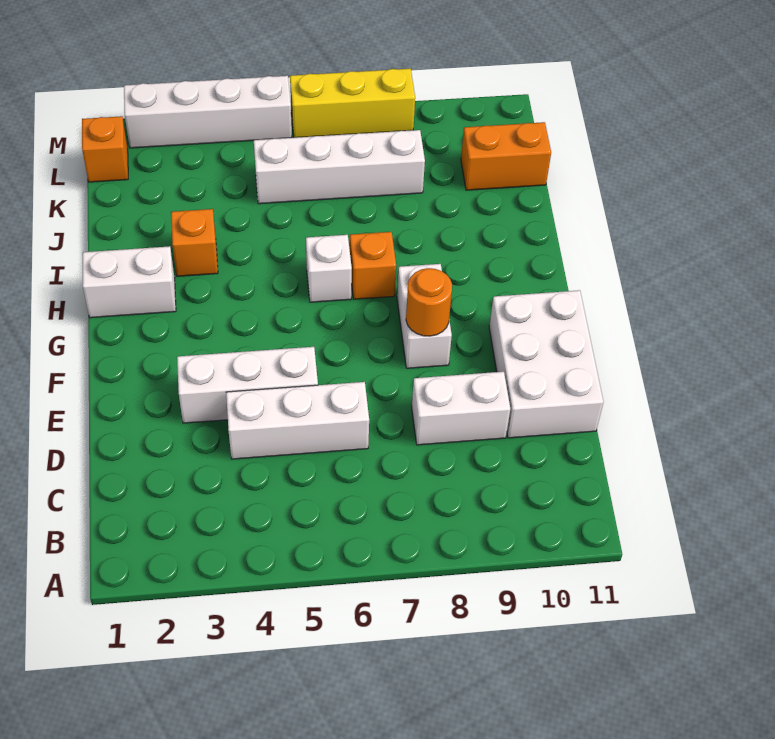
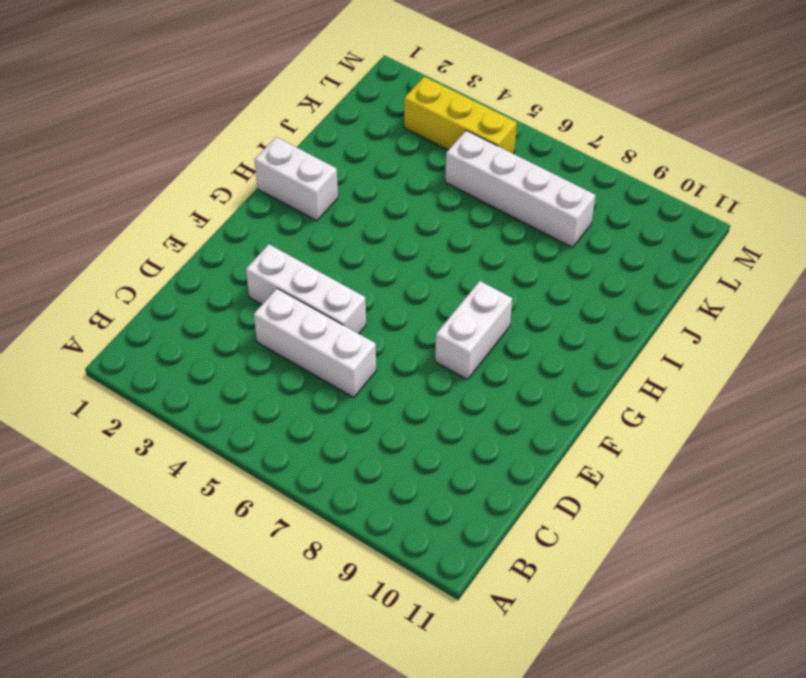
yellow brick L3:L5 level 1 -> yellow brick M6:M8 level 1
none -> white brick D8:D9 level 1
none -> white brick D10:F11 level 1
none -> white brick H6 level 1

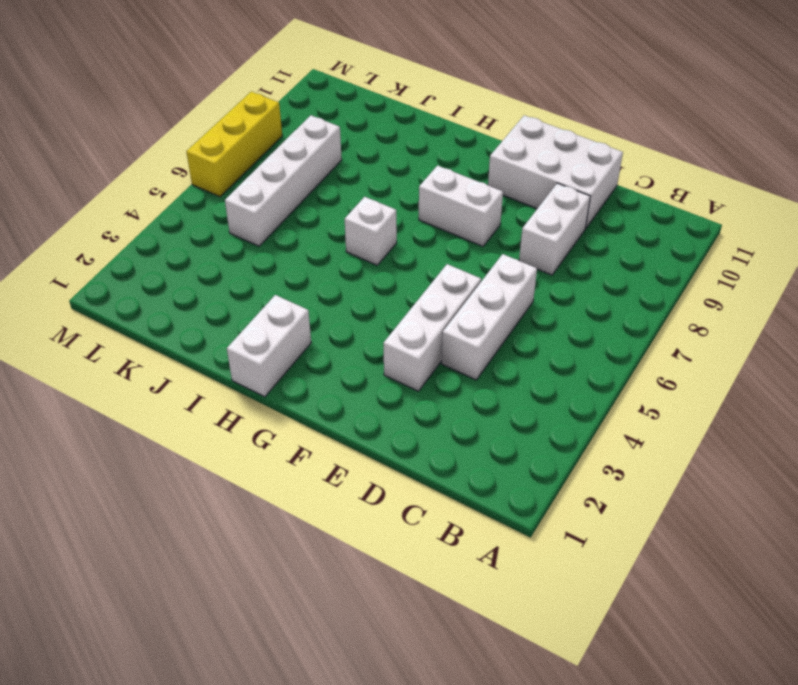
none -> orange brick H7 level 1
none -> orange brick I3 level 1
none -> orange brick K10:K11 level 1

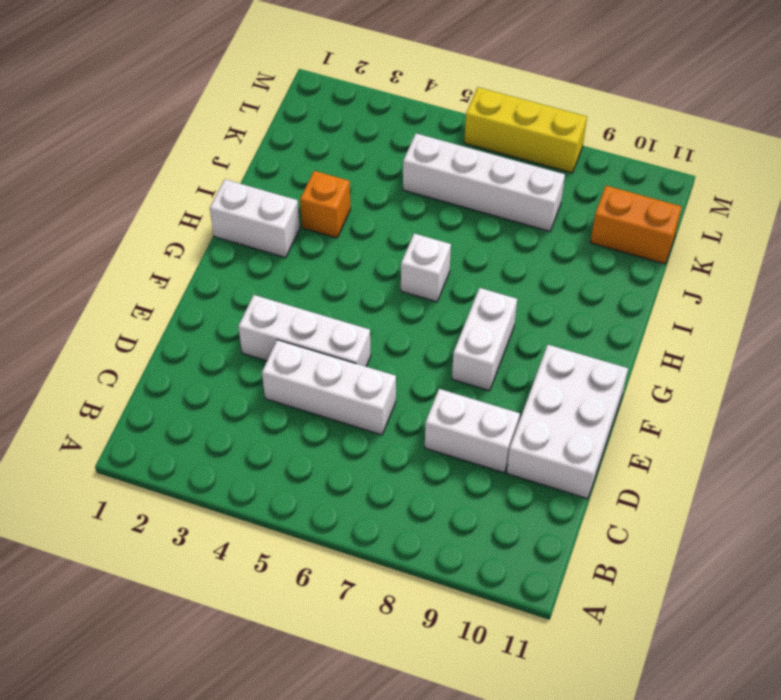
none -> orange brick H7 level 1
none -> orange brick L1 level 1
none -> white brick M2:M5 level 1

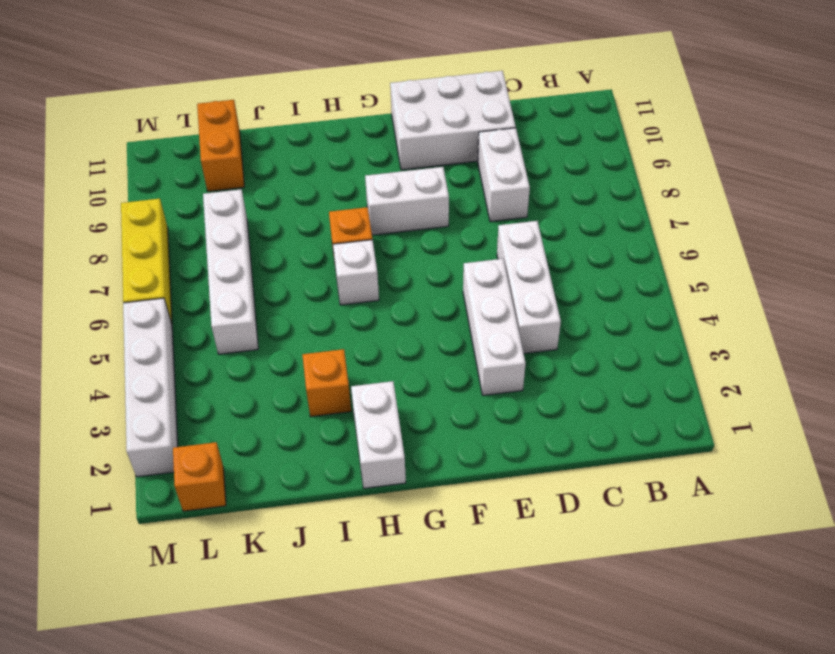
none -> orange round brick F8 level 2

